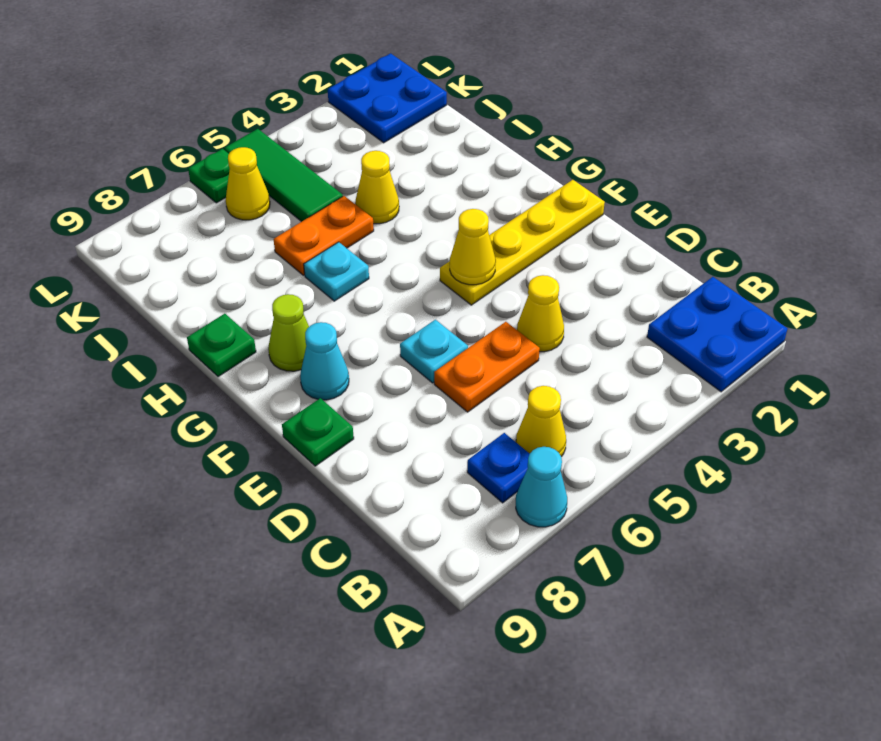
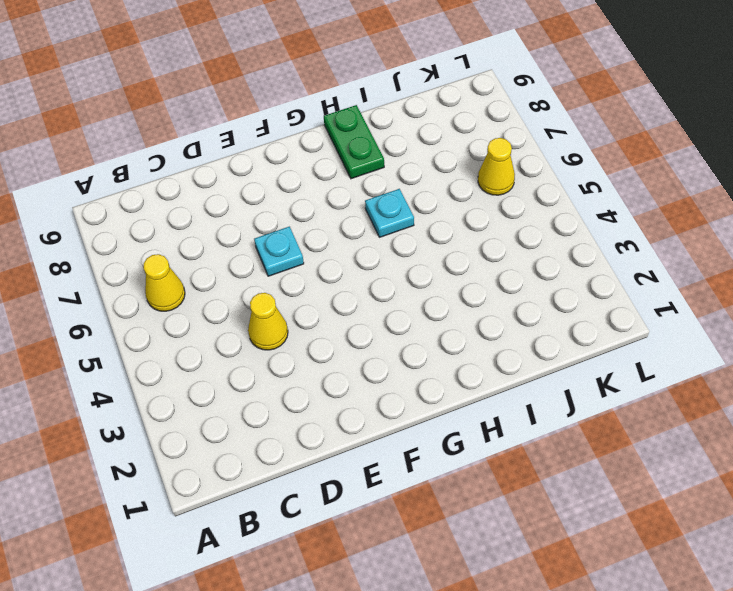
green plate H8:H9 level 1 -> green plate H9 level 1
none -> blue plate A1:B2 level 1
none -> cyan cone A7 level 1
none -> blue plate B7 level 1

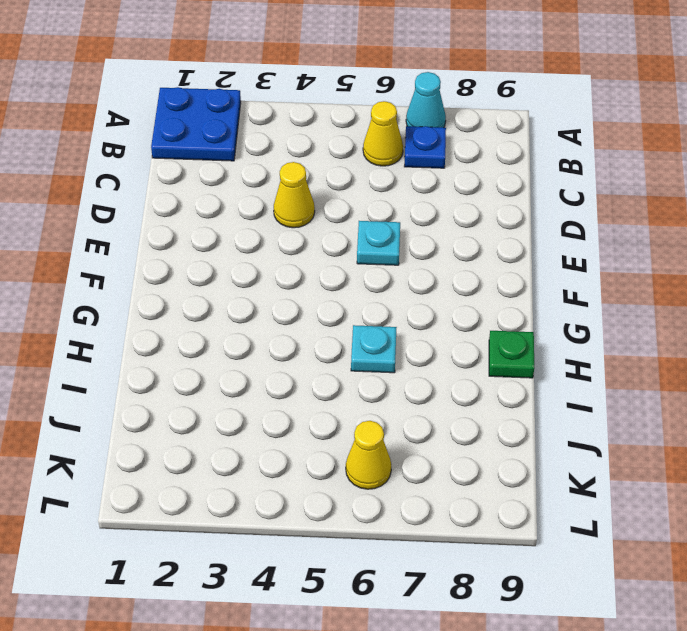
none -> orange plate D5:D6 level 1
none -> green plate E9 level 1
none -> yellow plate F1:F4 level 1

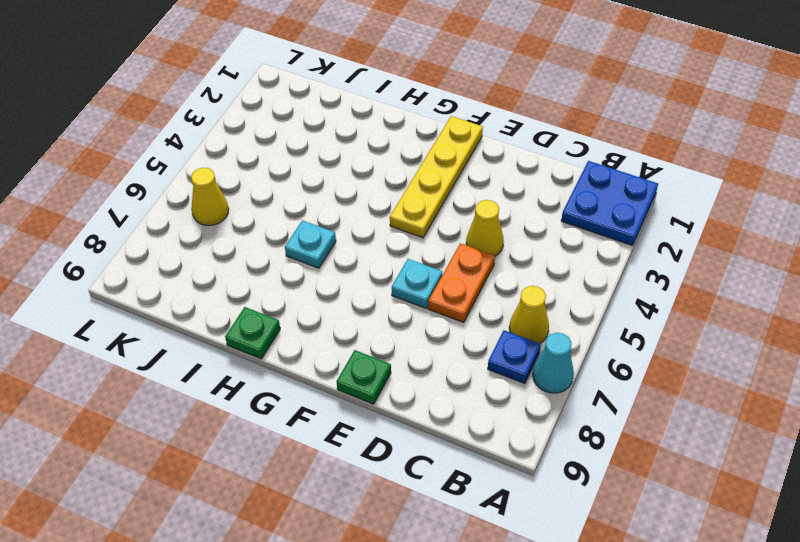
none -> cyan cone F8 level 1
none -> lime cone G8 level 1
none -> yellow cone I4 level 1

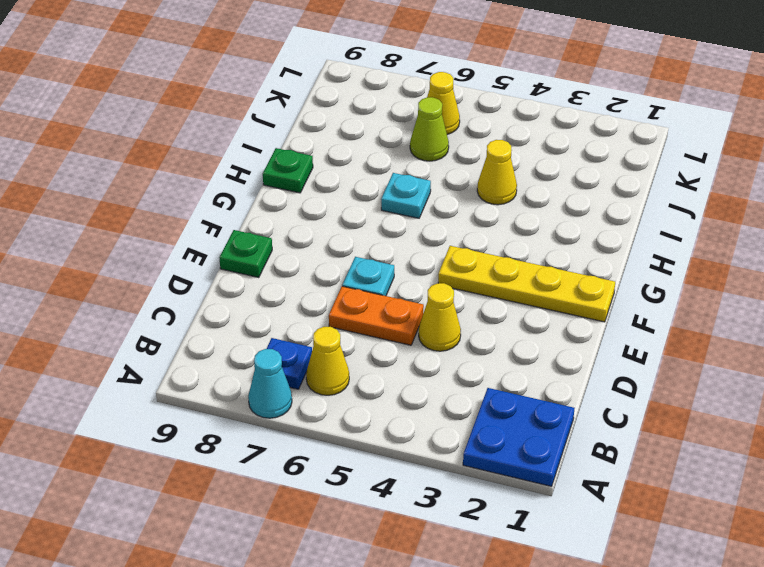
lime cone J6 level 1 -> lime cone G8 level 1
none -> cyan cone F8 level 1
none -> orange plate I5:I6 level 1
none -> green tile J5:L5 level 1

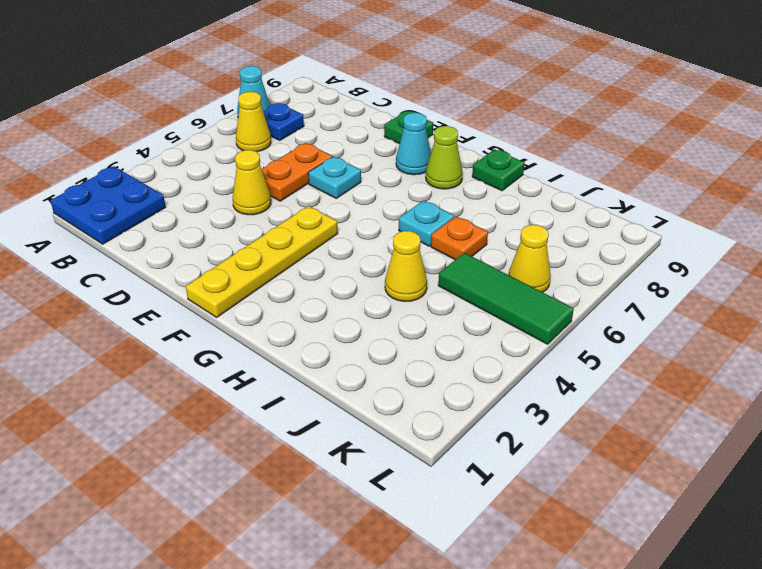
orange plate I6 level 1 -> orange plate I5:I6 level 1
none -> blue plate K1:L2 level 1
none -> green plate L6 level 1
none -> yellow cone F4 level 2

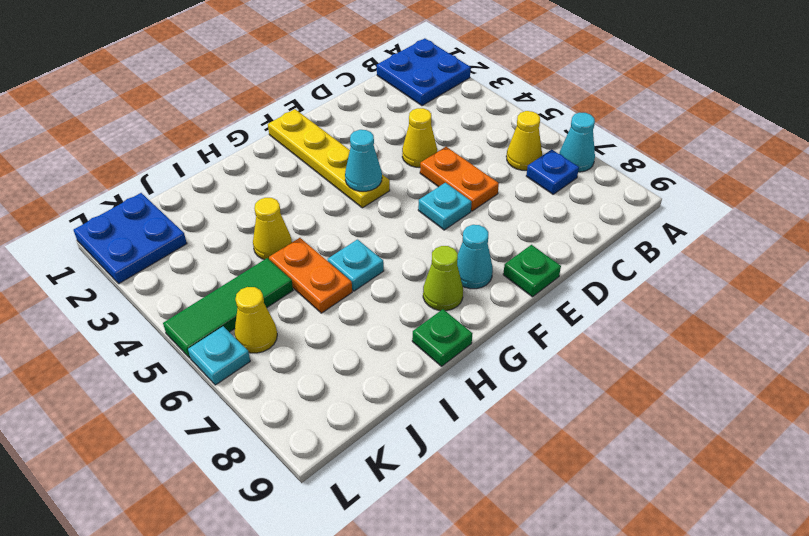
cyan cone F4 level 2 -> yellow cone F4 level 2
cyan plate L6 level 1 -> green plate L6 level 1

